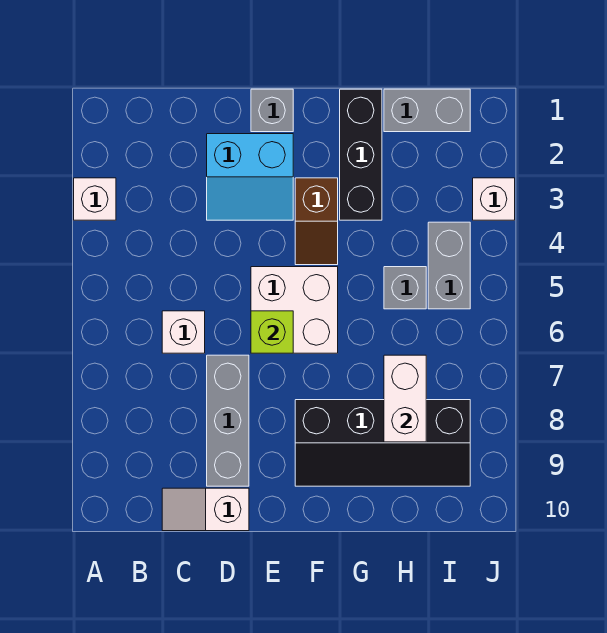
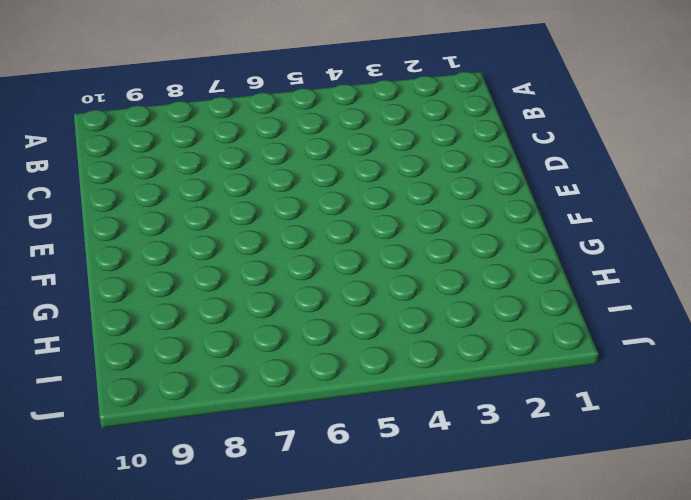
none -> white brick A3 level 1
none -> white brick C6 level 1
none -> white slope C10:D10 level 1 top D

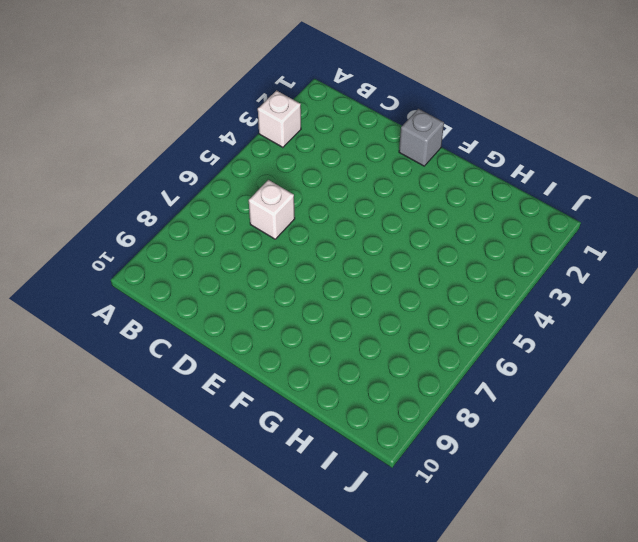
none -> white slope C10:D10 level 1 top D
none -> cyan slope D2:E3 level 1 top 2
none -> grey brick D7:D9 level 1

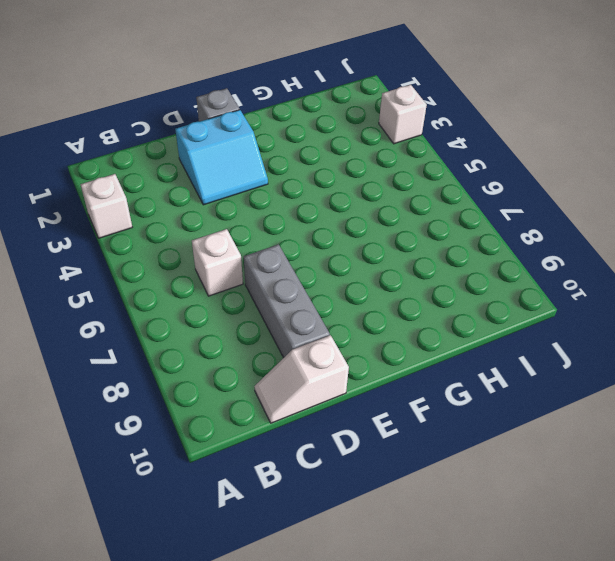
none -> white brick E5:F6 level 1
none -> brown slope F3:F4 level 1 top 3
none -> black slope F8:I9 level 1 top 8

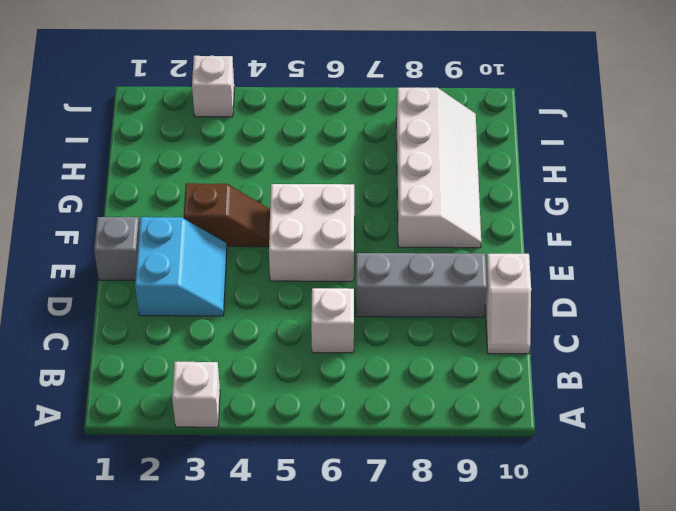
white slope F8:I9 level 1 top 8 -> black slope F8:I9 level 1 top 8
none -> black brick G1:G3 level 1
none -> grey brick H1:I1 level 1
none -> grey brick H5 level 1

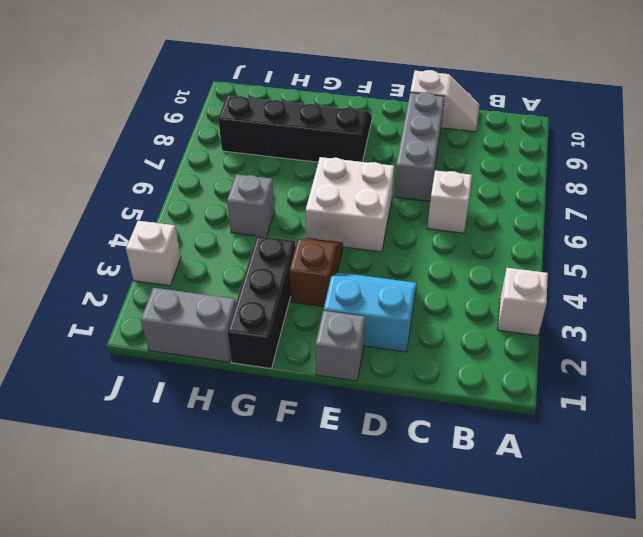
none -> grey brick I4:I5 level 1
none -> lime brick E6 level 2
none -> white brick H7:H8 level 2

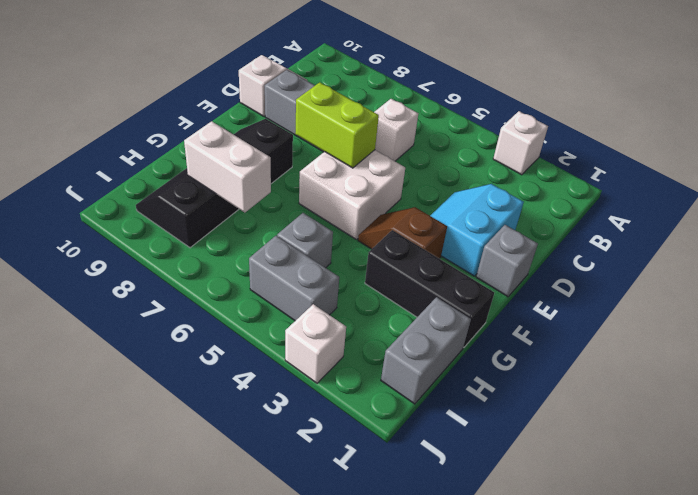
lime brick E6:E7 level 2 -> lime brick E6 level 2

